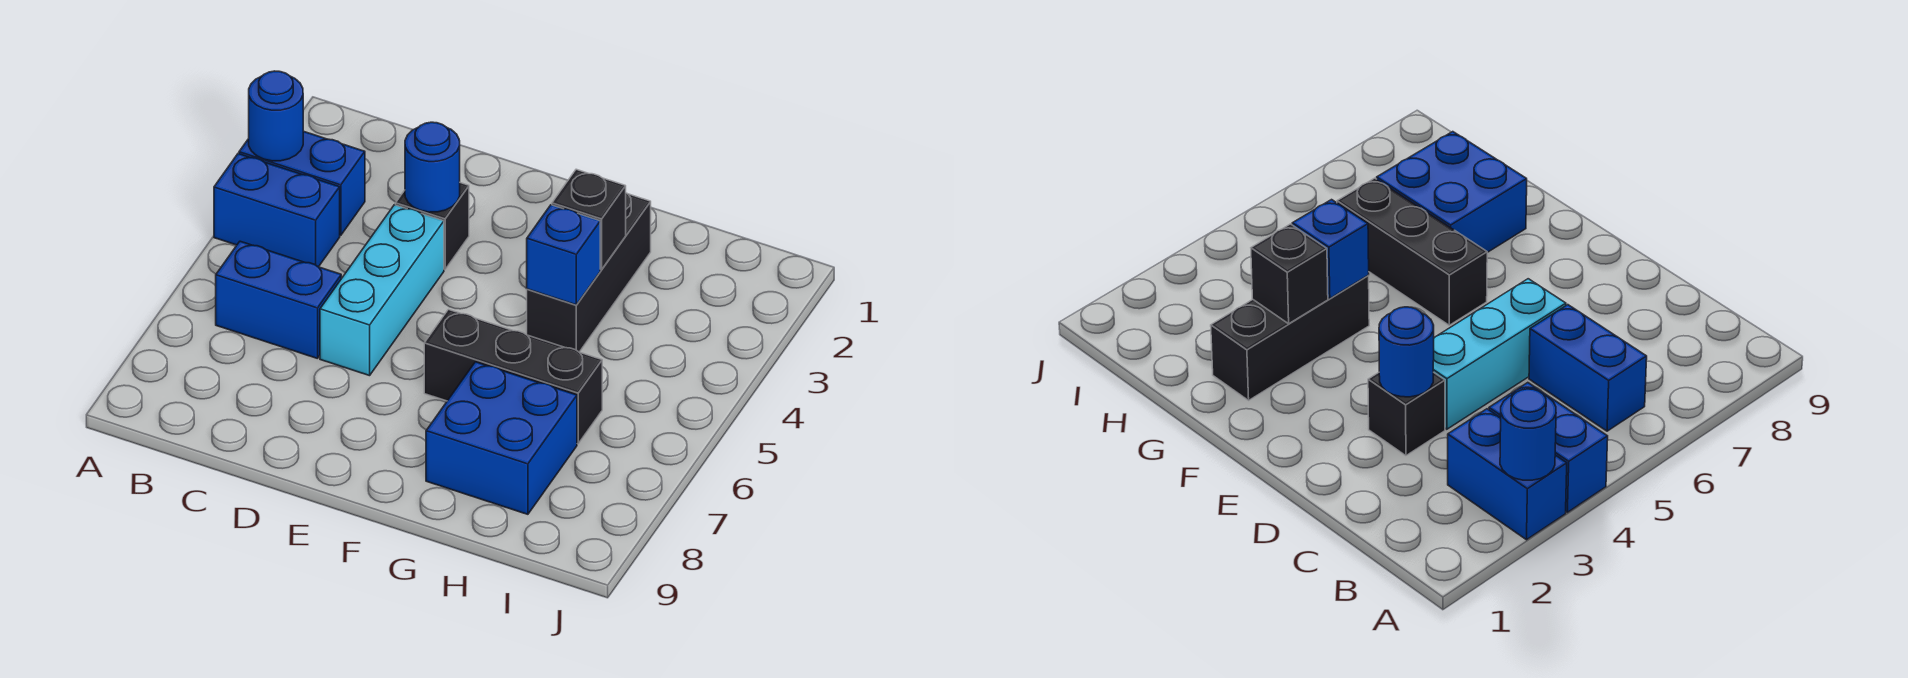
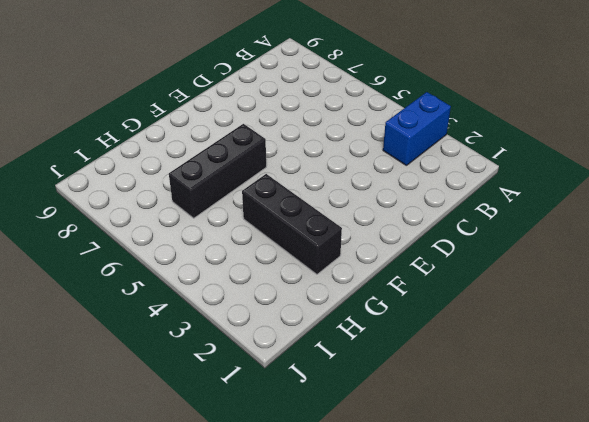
none -> blue brick A4:B4 level 1
none -> blue brick B6:C6 level 1
none -> black brick D3 level 1

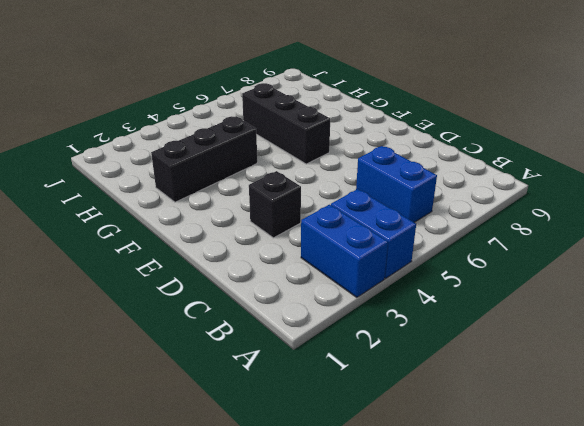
none -> cyan brick D4:D6 level 1
none -> blue brick G7:H8 level 1
none -> blue round brick A3 level 2

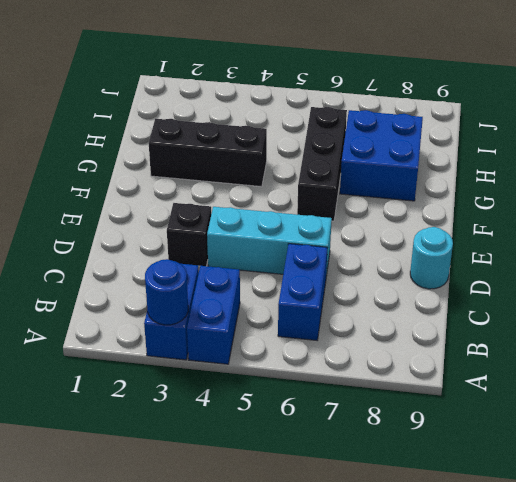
cyan round brick D9 level 1 -> none
none -> blue round brick D3 level 2
none -> black brick G3 level 2
none -> blue brick G4 level 2

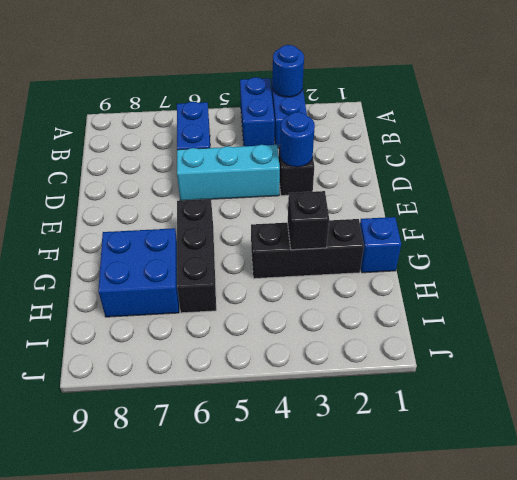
blue brick G1 level 1 -> blue brick G4 level 2

